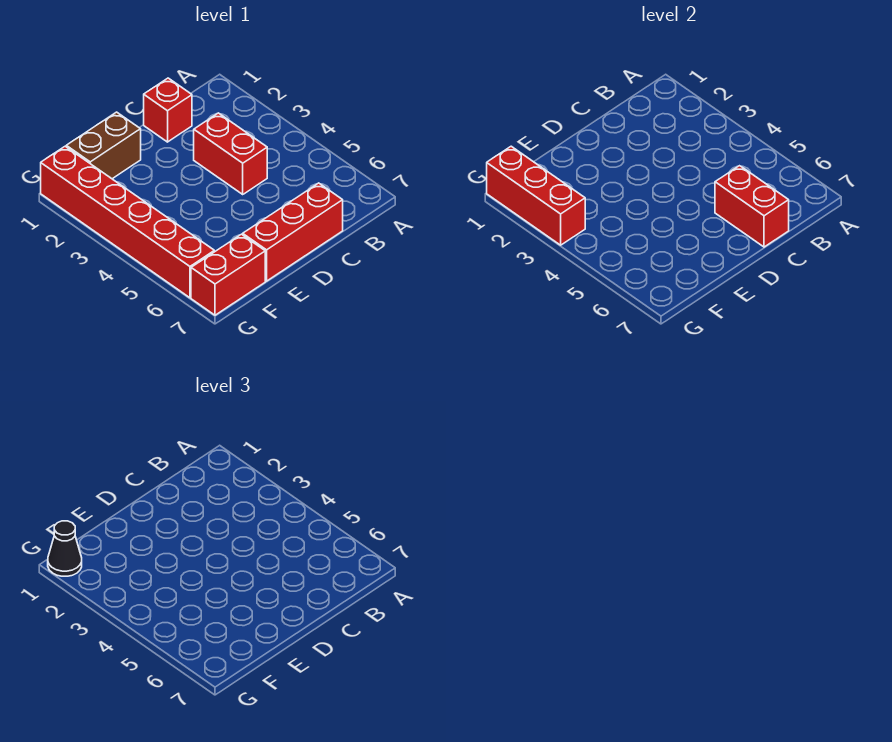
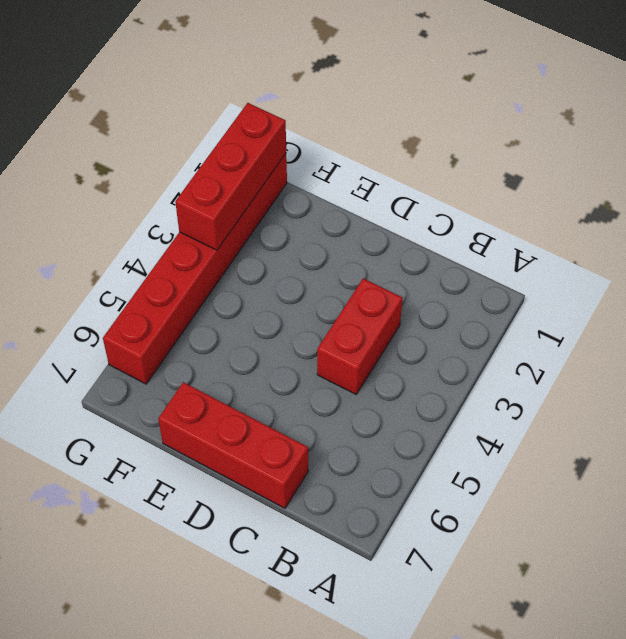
none -> red brick C1 level 1
none -> brown brick E1:F1 level 1

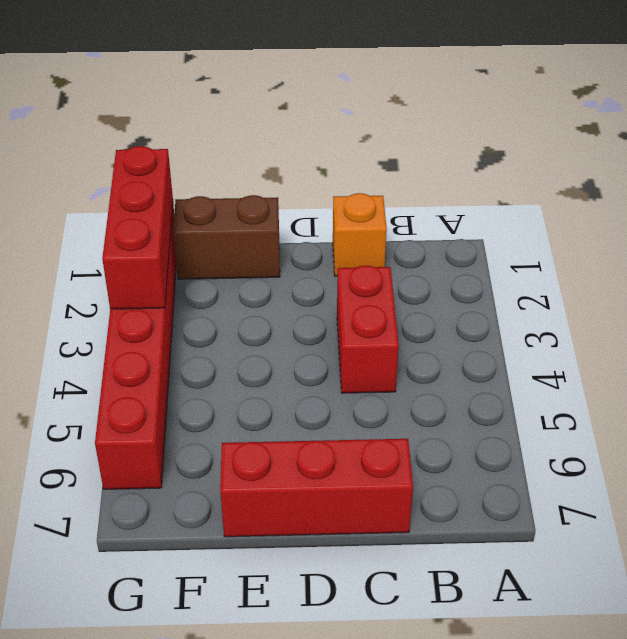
orange brick C1 level 1 -> red brick C1 level 1
none -> red brick F7:G7 level 1
none -> red brick C6:C7 level 2

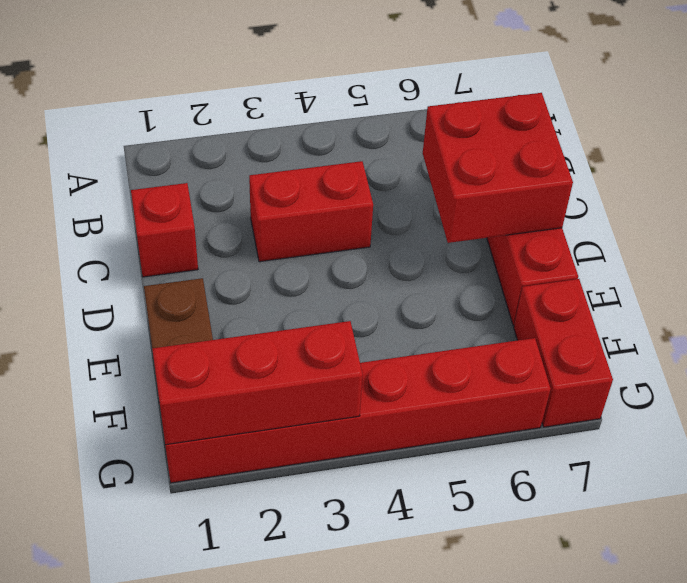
red brick C6:D7 level 2 -> red brick C6:C7 level 2
none -> black cone G1 level 3

